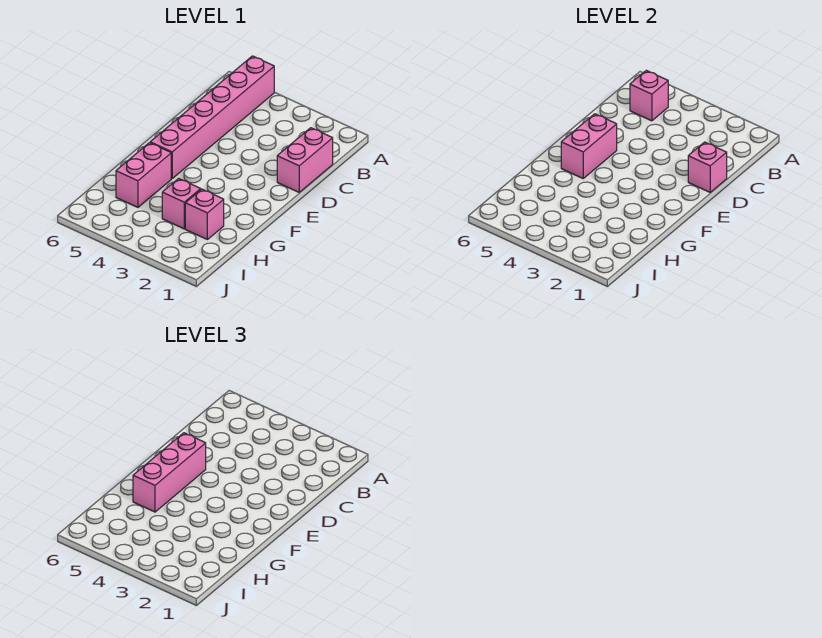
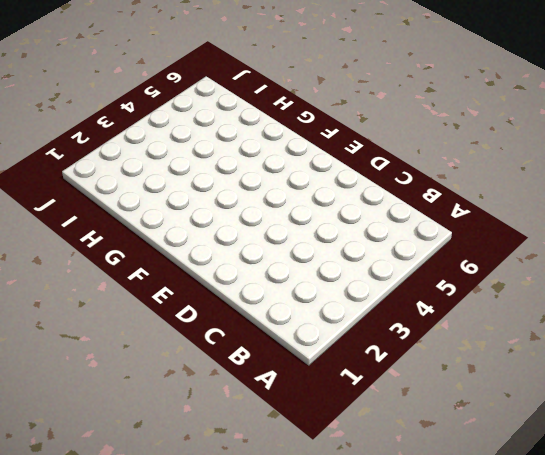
none -> pink brick A5:F5 level 1
none -> pink brick C1:D1 level 1

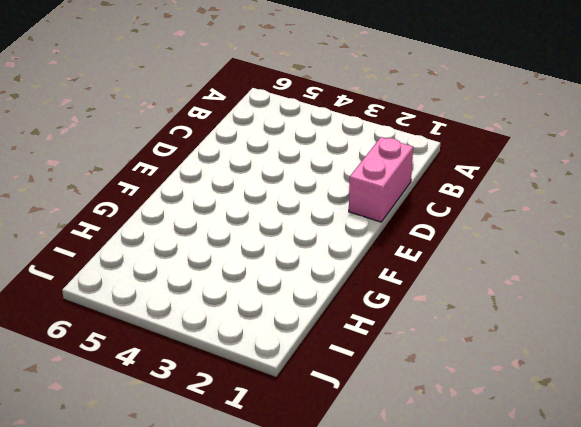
none -> pink brick A5:F5 level 1
none -> pink brick G5:H5 level 1

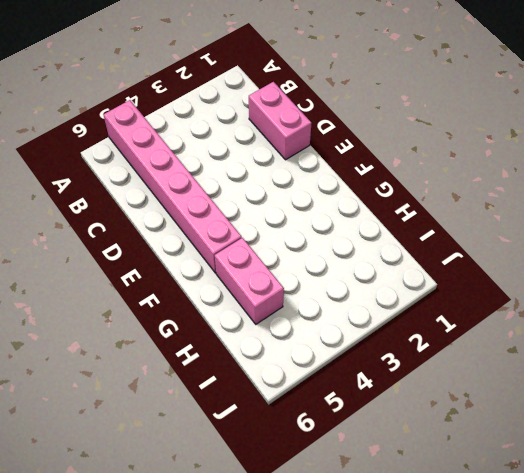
none -> pink brick H2 level 1
none -> pink brick H3 level 1

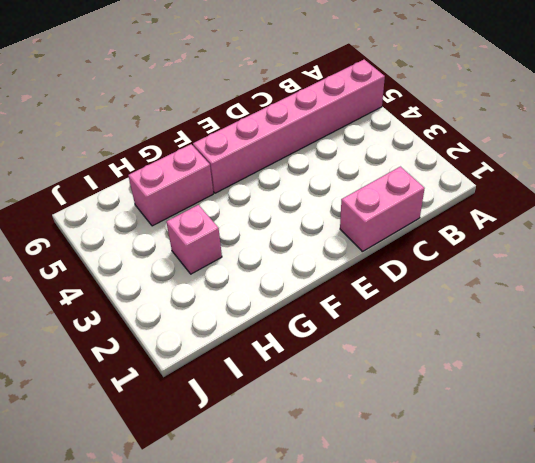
none -> pink brick H2 level 1
none -> pink brick B5 level 2

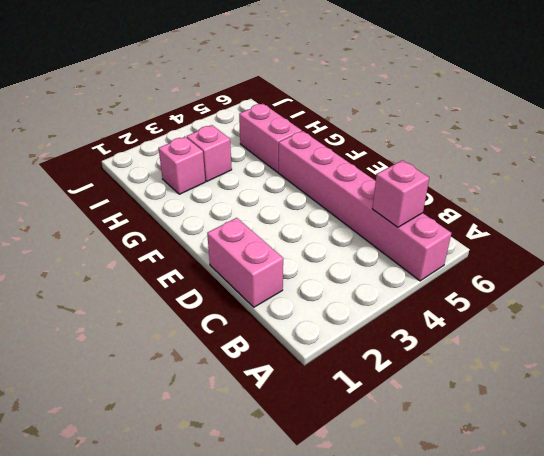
none -> pink brick D1 level 2
none -> pink brick E5:F5 level 2

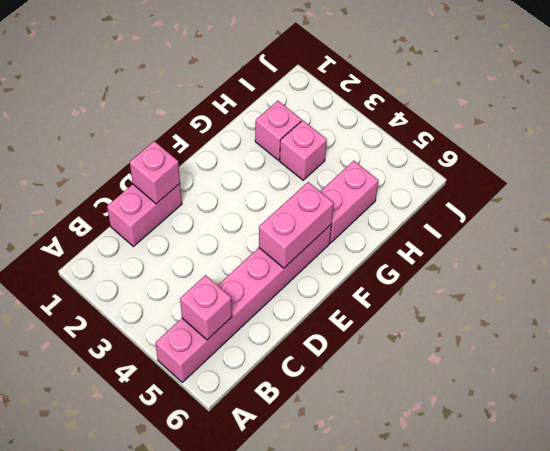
none -> pink brick E5:G5 level 3

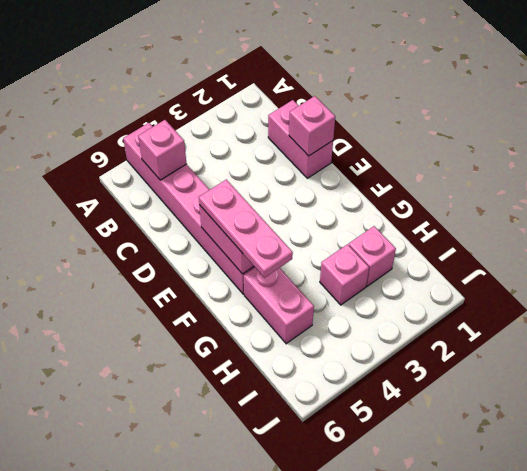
pink plate E5:G5 level 3 -> pink brick E5:G5 level 3

